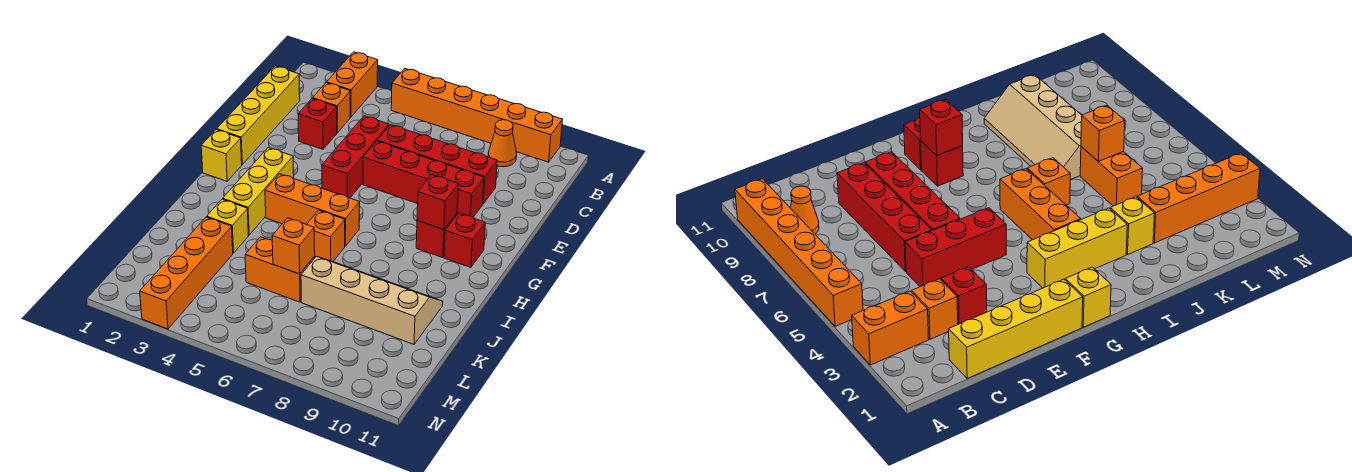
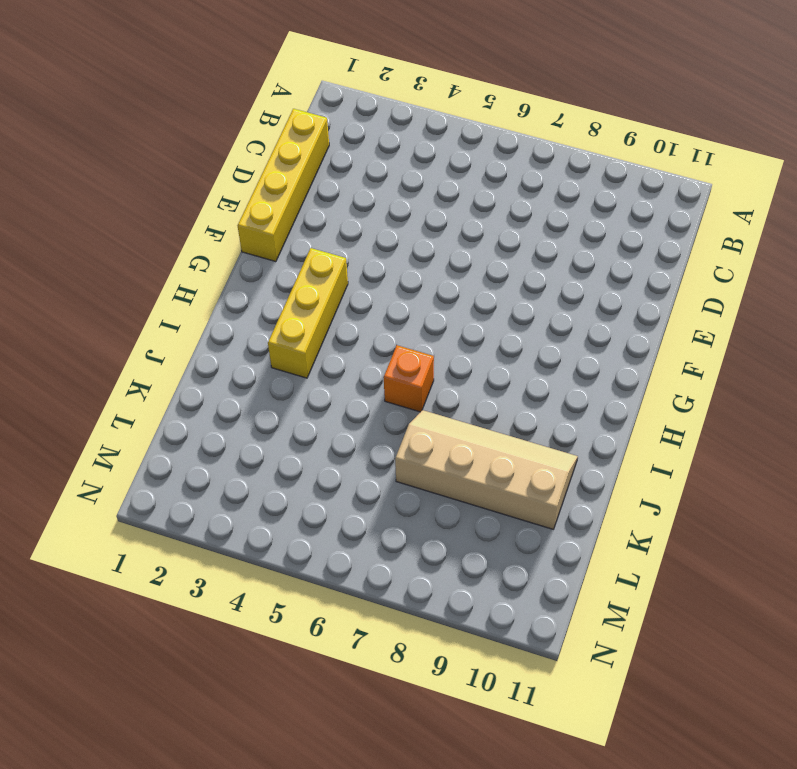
none -> orange brick A3:B3 level 1
none -> orange brick A5:A10 level 1
none -> orange cone B9 level 1

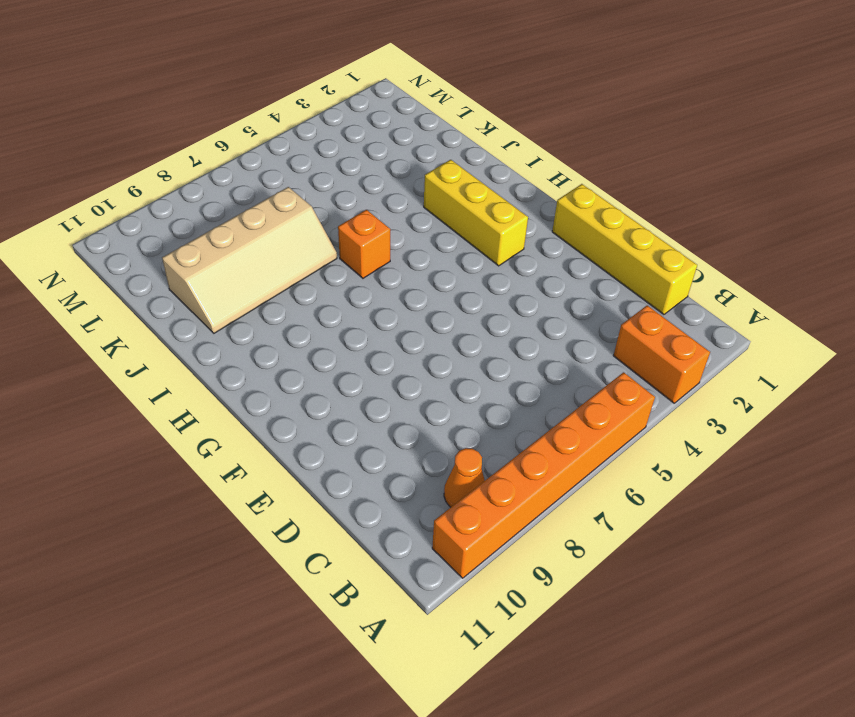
none -> orange brick C3 level 1
none -> red brick D3 level 1
none -> red brick D5:F5 level 1

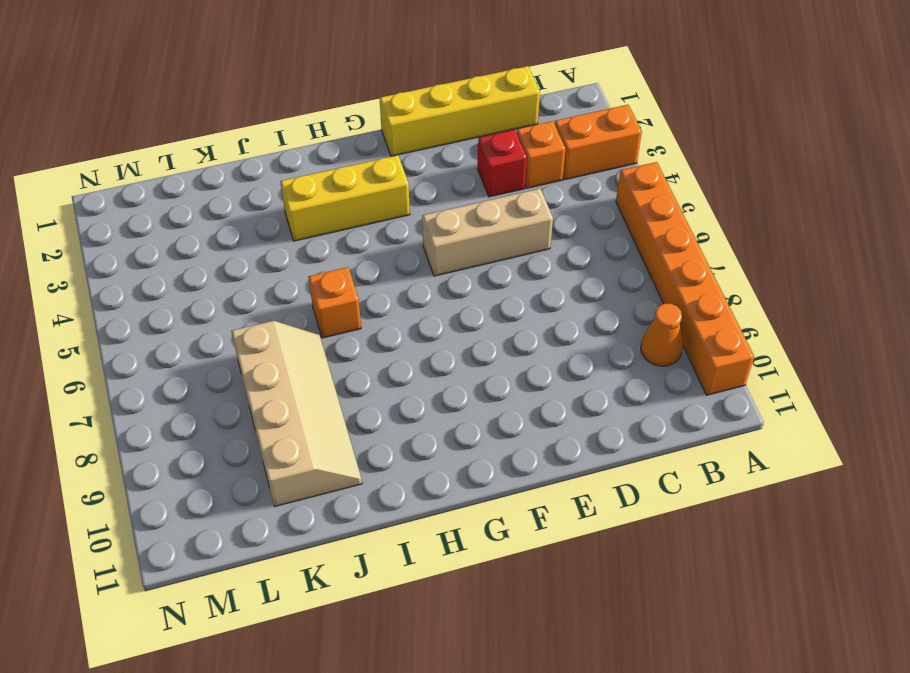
tan brick D5:F5 level 1 -> red brick D5:F5 level 1
none -> red brick D6:D9 level 1
none -> red brick E6:E9 level 1
none -> yellow brick G1 level 1

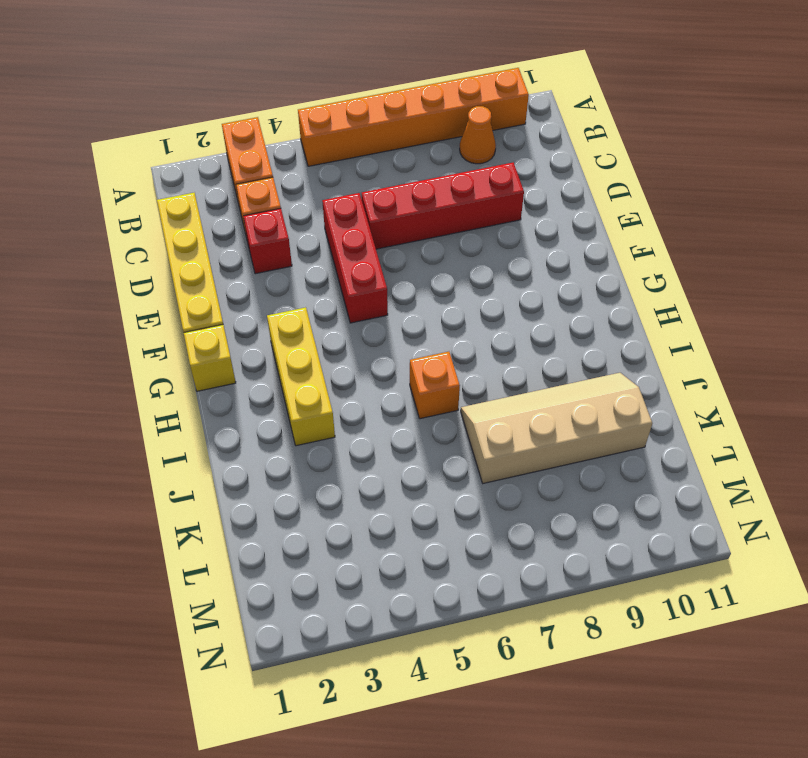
none -> red brick E6:E9 level 1
none -> red brick G9 level 1
none -> red brick G10 level 1

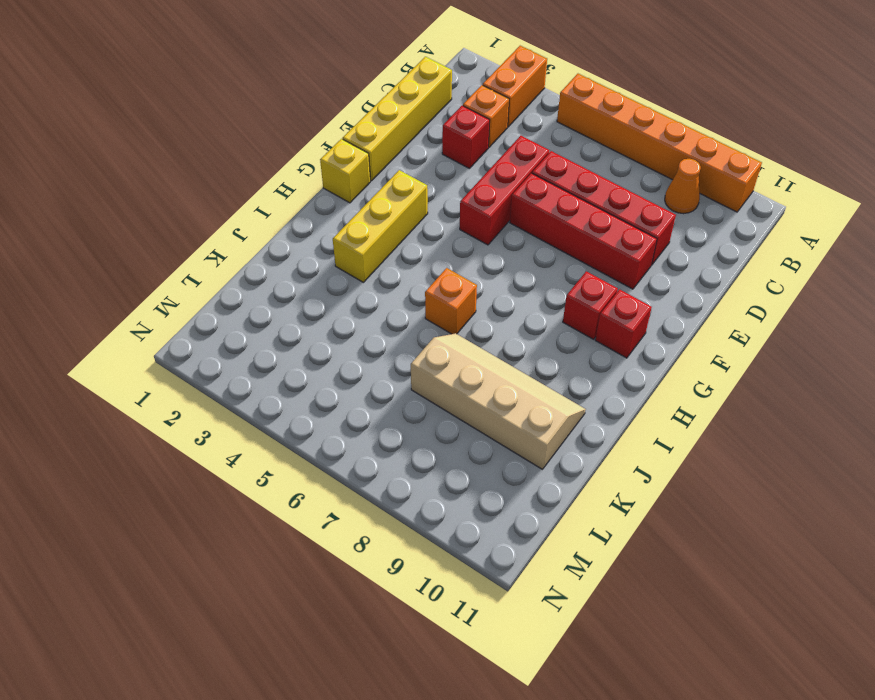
none -> orange brick H4:H6 level 1
none -> yellow brick J3 level 1
none -> orange brick K3:N3 level 1

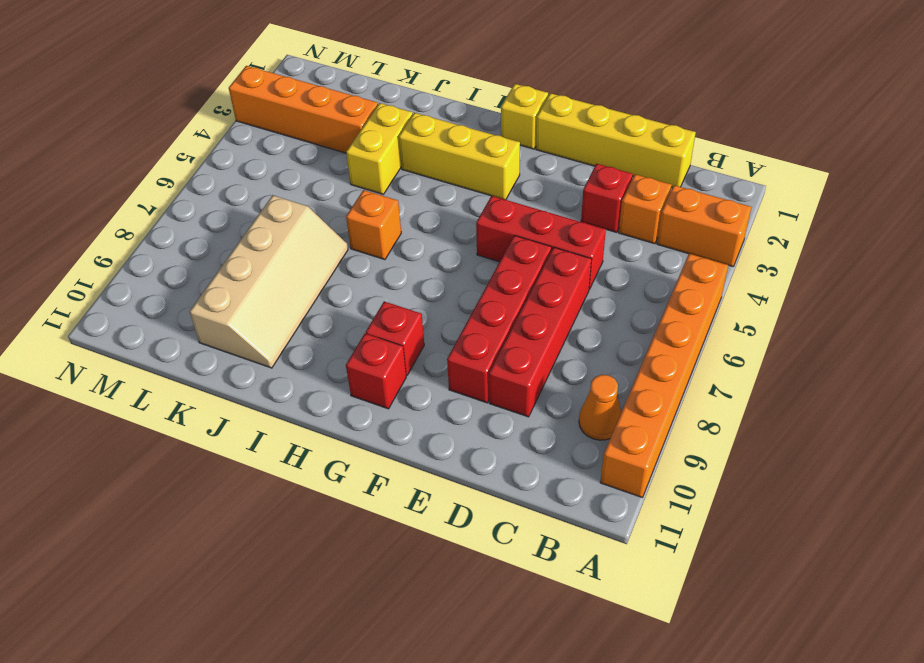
yellow brick J3:J4 level 1 -> yellow brick J3 level 1
none -> orange brick H4:H6 level 1
none -> orange brick K5:K6 level 1
none -> red brick G9 level 2

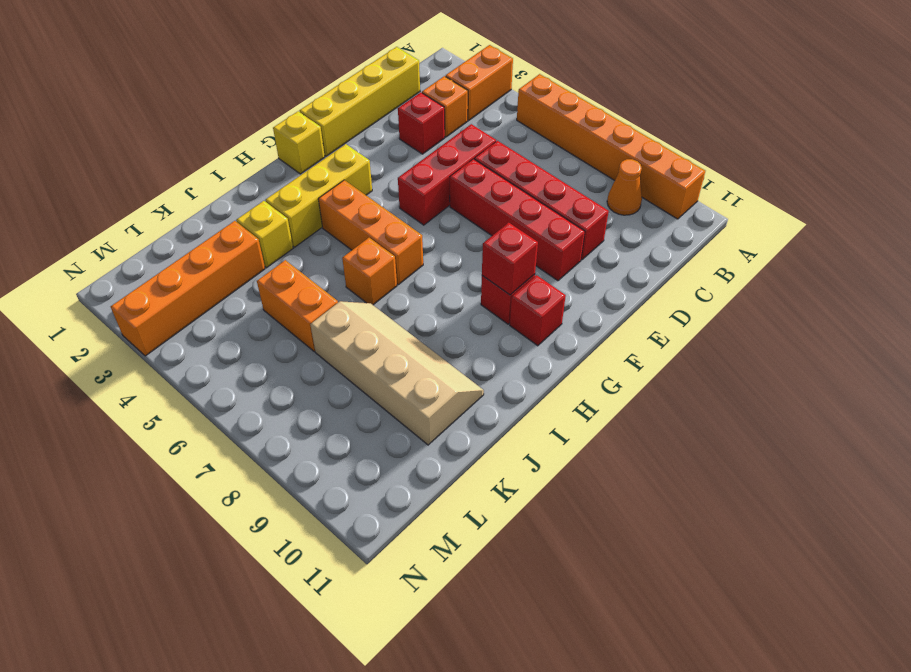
none -> orange brick K6 level 2

